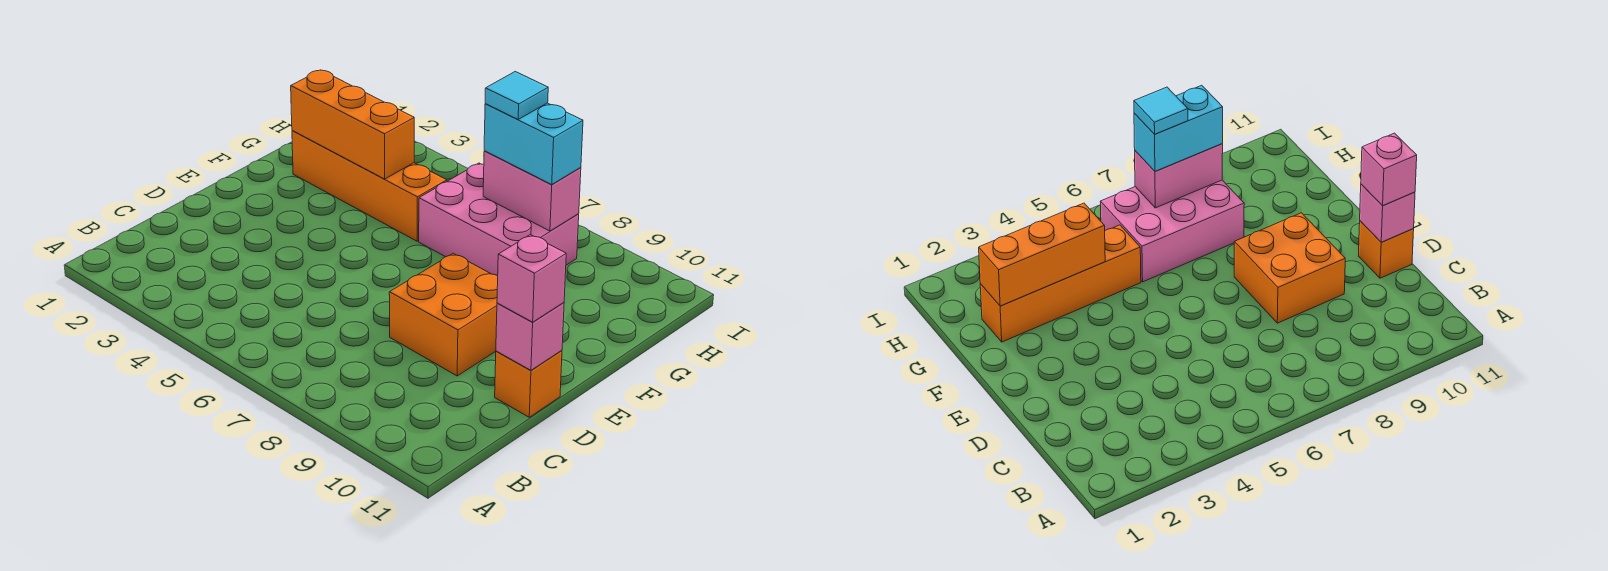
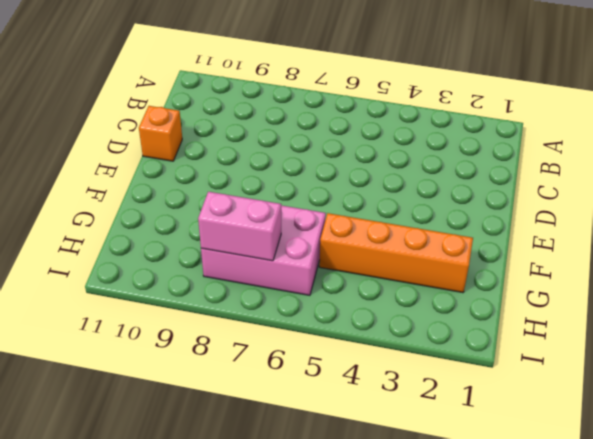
none -> orange brick D8:E9 level 1
none -> pink brick D11 level 2

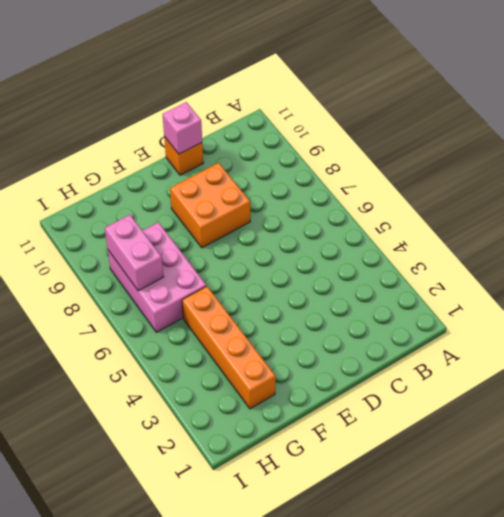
none -> orange brick G2:G4 level 2
none -> pink brick D11 level 3

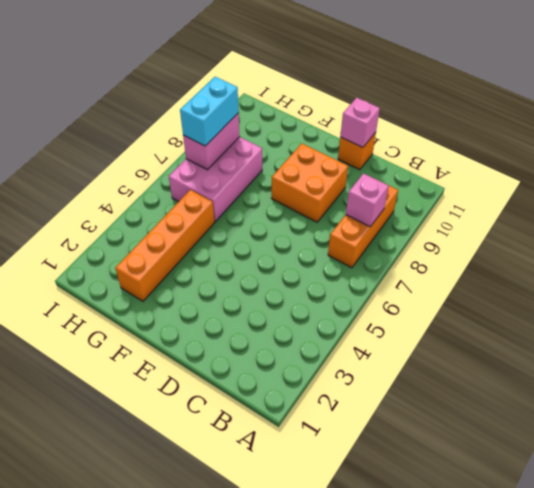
orange brick B7:B9 level 1 -> orange brick G2:G4 level 2
pink brick B8 level 2 -> pink brick D11 level 3
none -> cyan tile H7 level 4

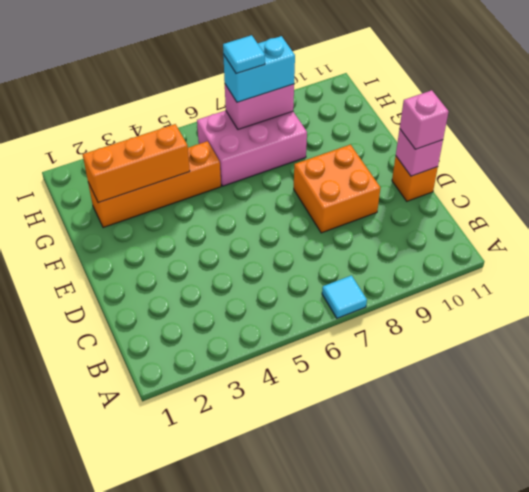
cyan tile A7 level 1 -> none

